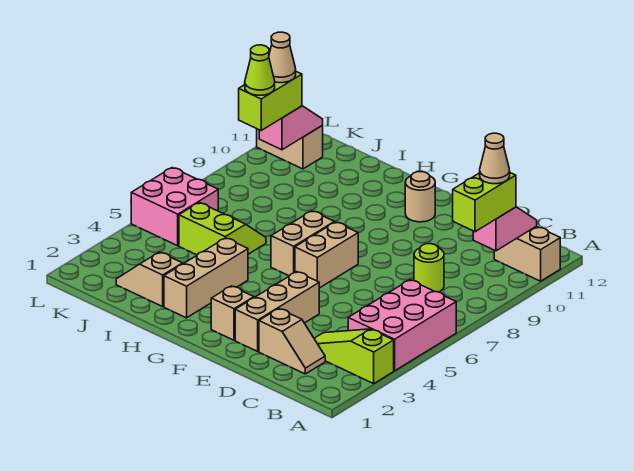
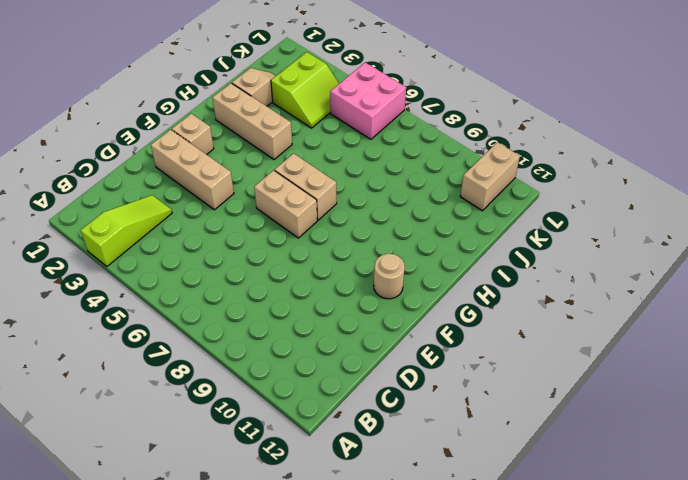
lime slope J3:K4 level 1 top 3 -> lime slope I5:J6 level 1 top 5
none -> pink brick A4:B6 level 1
none -> tan brick A11:B11 level 1
none -> tan slope C2:D2 level 1 top D

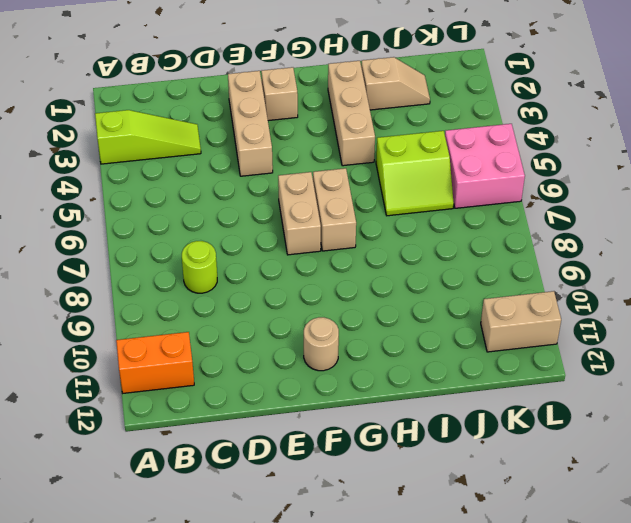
orange brick A11:B11 level 1 -> tan brick A11:B11 level 1
none -> pink brick A4:B6 level 1
none -> tan slope C2:D2 level 1 top D
none -> pink slope B10:B11 level 2 top 10

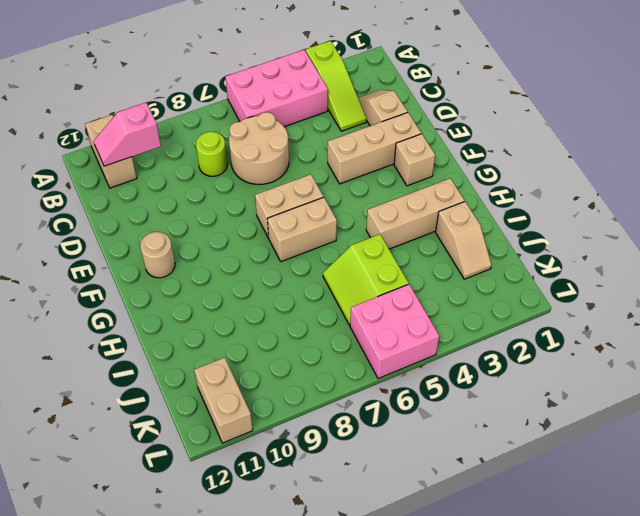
tan round brick C6:D7 level 1 -> none
none -> pink slope K10:K11 level 2 top 10
none -> lime brick B9:B10 level 3
none -> lime brick K9:K10 level 3

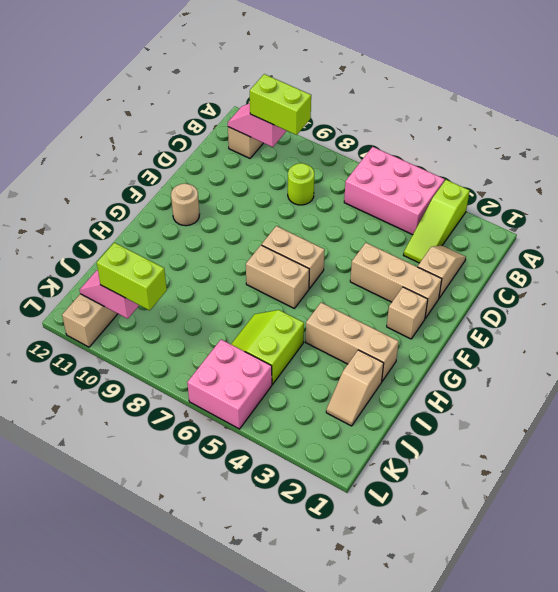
none -> tan cone B10 level 4
none -> lime cone K9 level 4
none -> tan cone K10 level 4

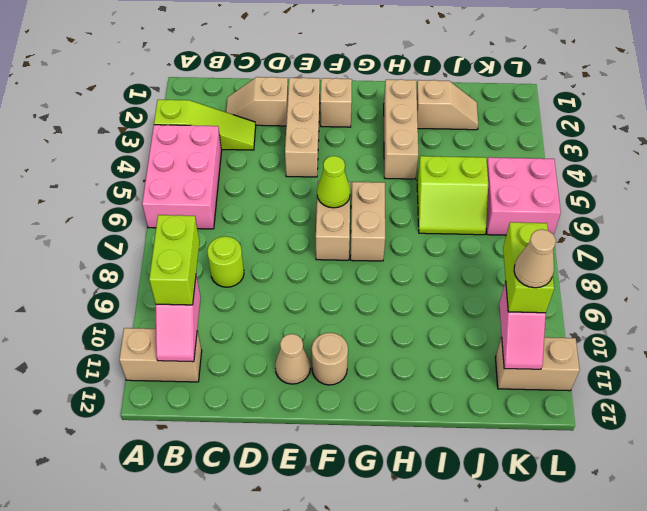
tan cone E11 level 1 -> tan cone B10 level 4
lime cone F6 level 2 -> lime cone K9 level 4

